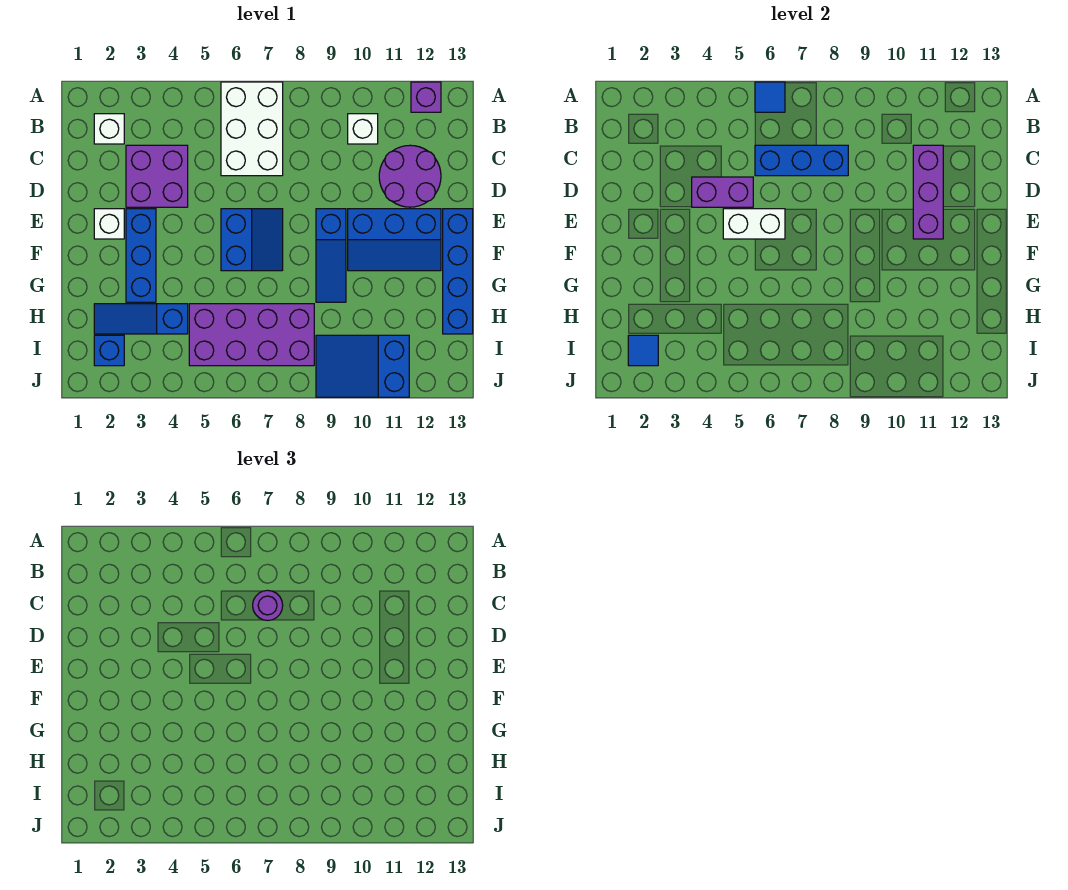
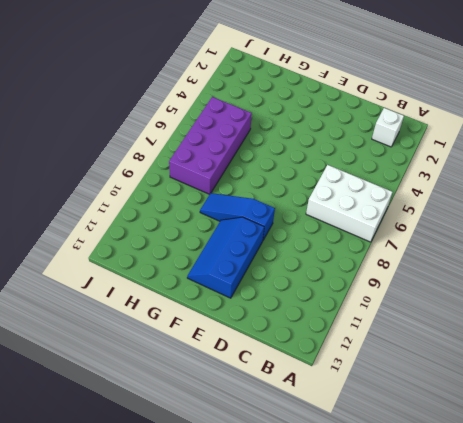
none -> purple brick A12 level 1
none -> white brick B10 level 1
none -> purple brick C3:D4 level 1

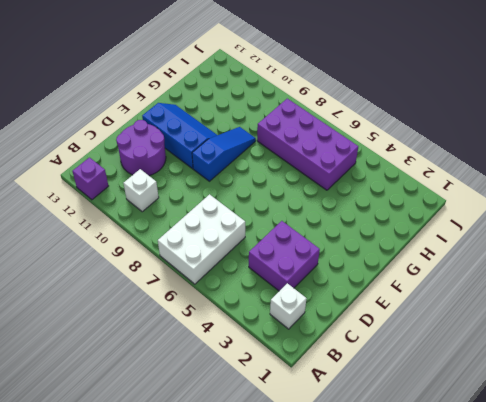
none -> white brick E2 level 1
none -> blue brick E3:G3 level 1
none -> blue slope E6:F7 level 1 top 6

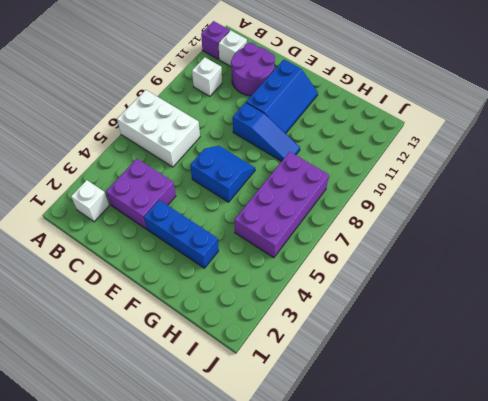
white brick B12 level 1 -> white brick E2 level 1
none -> blue brick E13:H13 level 1
none -> blue slope H2:H4 level 1 top 4
none -> blue brick I2 level 1

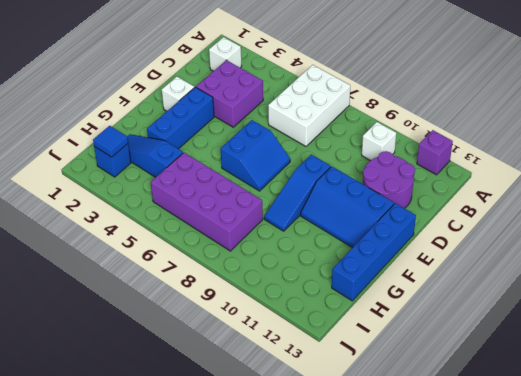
none -> blue slope I9:J11 level 1 top 11
none -> blue tile A6 level 2
none -> blue brick C6:C8 level 2

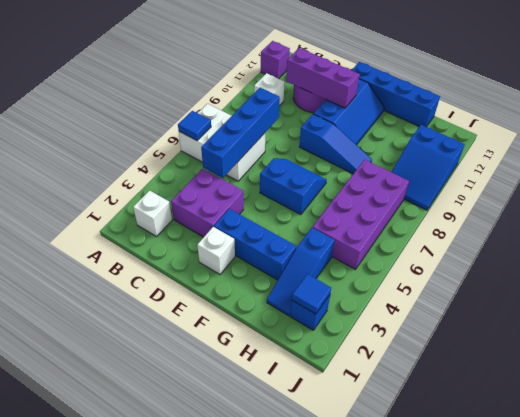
blue brick C5:C8 level 2 -> blue brick C6:C8 level 2
none -> purple brick D4:D5 level 2
none -> white brick E5:E6 level 2
none -> purple round brick C7 level 3

